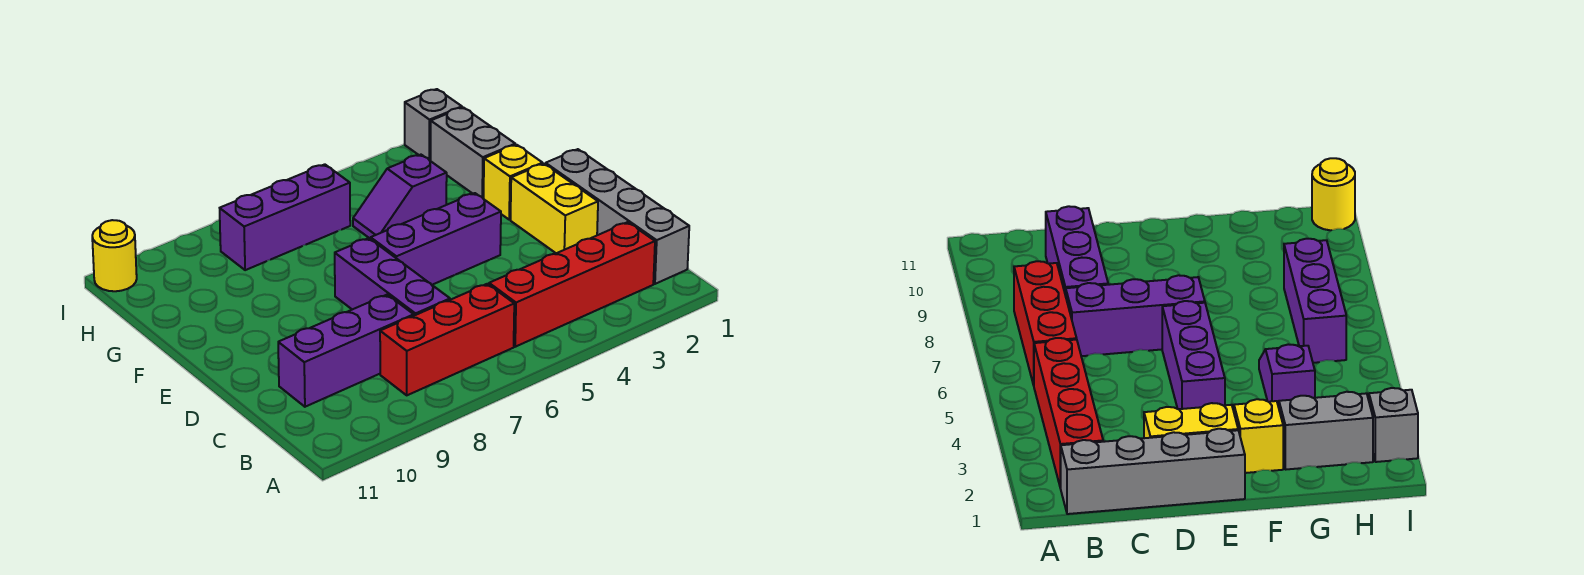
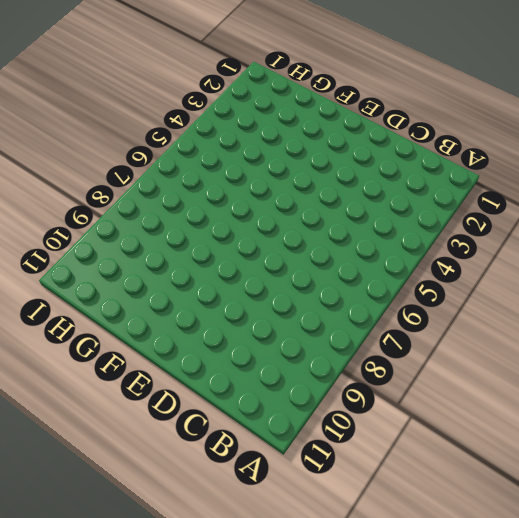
none -> grey brick B1:E1 level 1
none -> red brick B2:B5 level 1
none -> red brick B6:B8 level 1

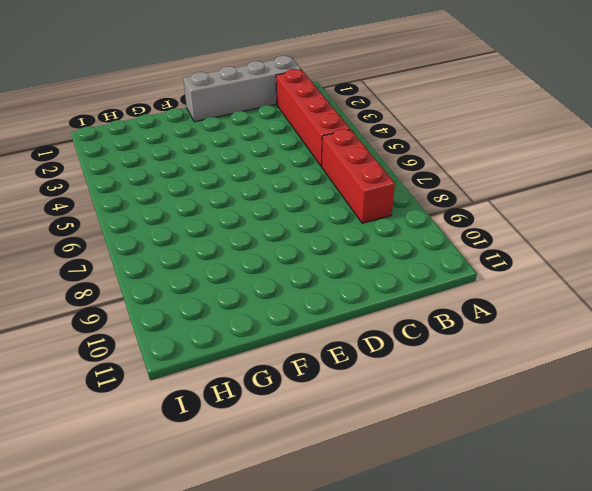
none -> purple brick C7:E7 level 1
none -> purple brick C8:C10 level 1
none -> yellow brick D2:E2 level 1

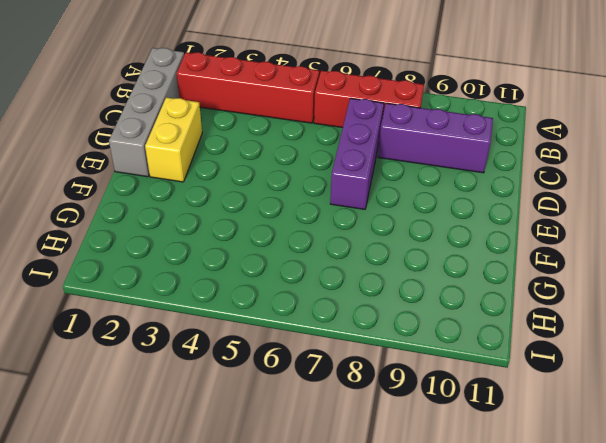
none -> purple brick E4:E6 level 1
none -> yellow brick F2 level 1
none -> grey brick G2:H2 level 1

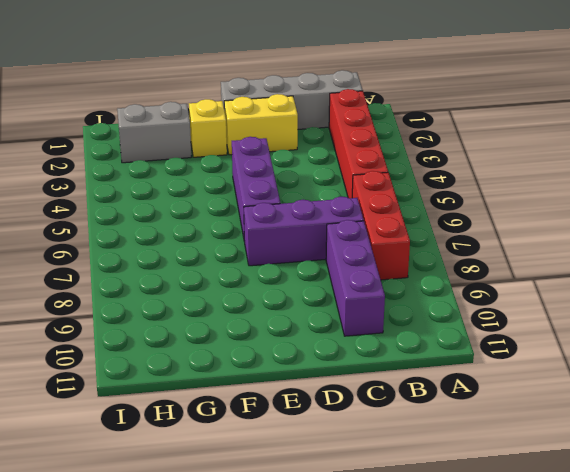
none -> purple slope G4:G5 level 1 top 4
none -> purple brick H6:H8 level 1
none -> grey brick I2 level 1

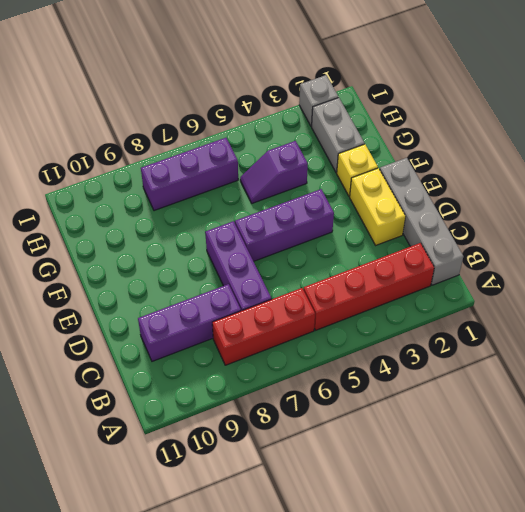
none -> yellow round brick I11 level 1

